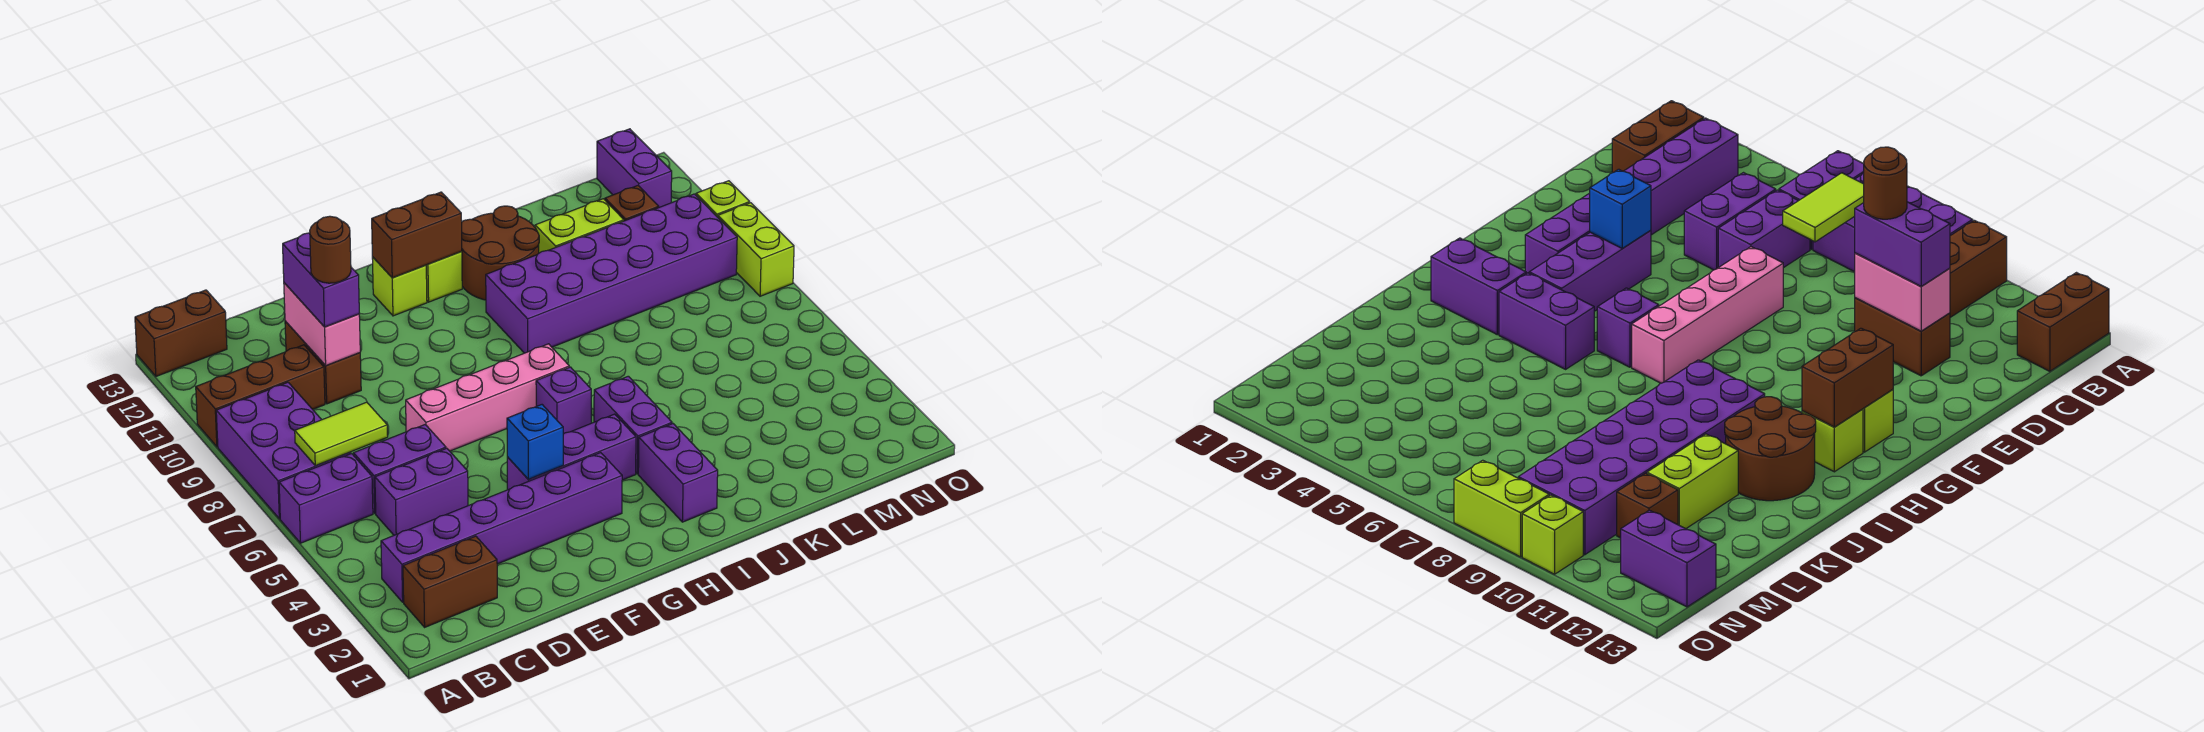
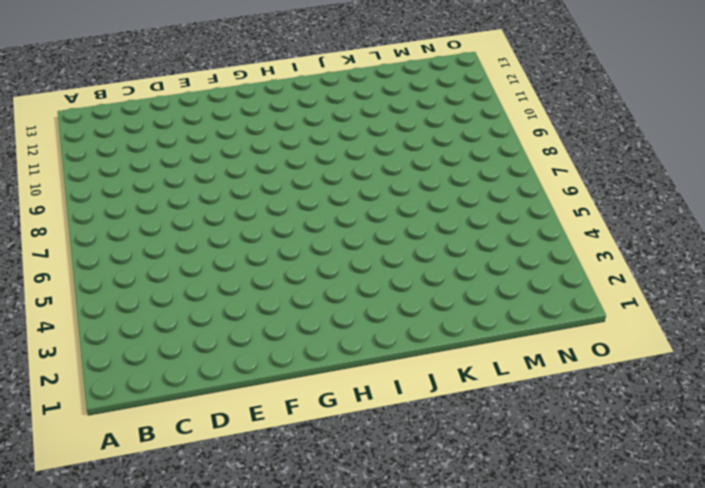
none -> purple brick A6:B6 level 1
none -> purple brick A7:B9 level 1
none -> brown brick A10:C10 level 1

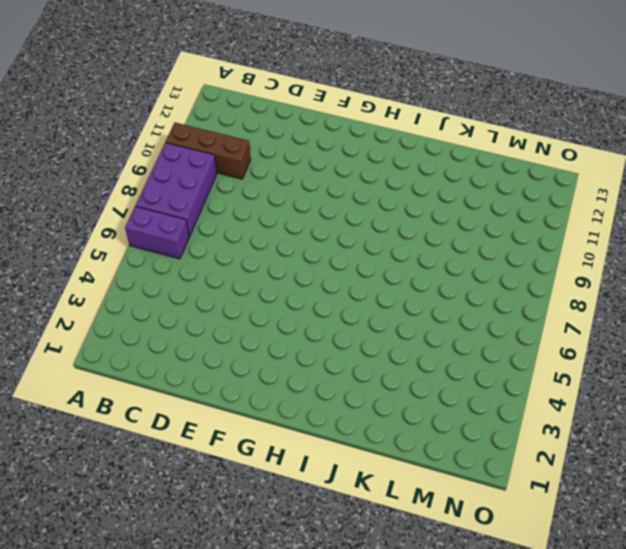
none -> brown brick A13:B13 level 1
none -> brown brick B2:C2 level 1
none -> purple brick B3:G3 level 1

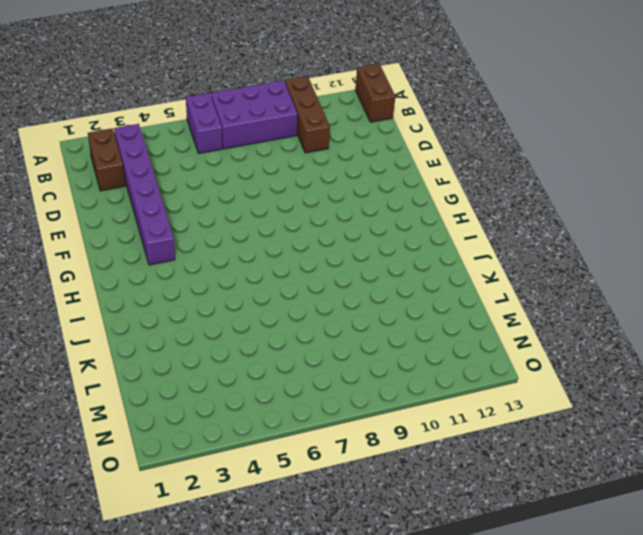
none -> purple brick C5:D5 level 1
none -> purple brick C6:D6 level 1
none -> brown brick D10:D11 level 1

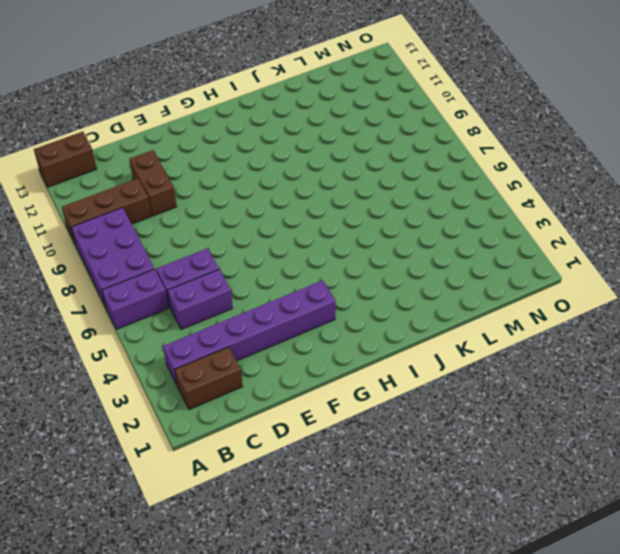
none -> pink brick E7:H7 level 1
none -> purple brick F4:H4 level 1
none -> lime brick G12 level 1

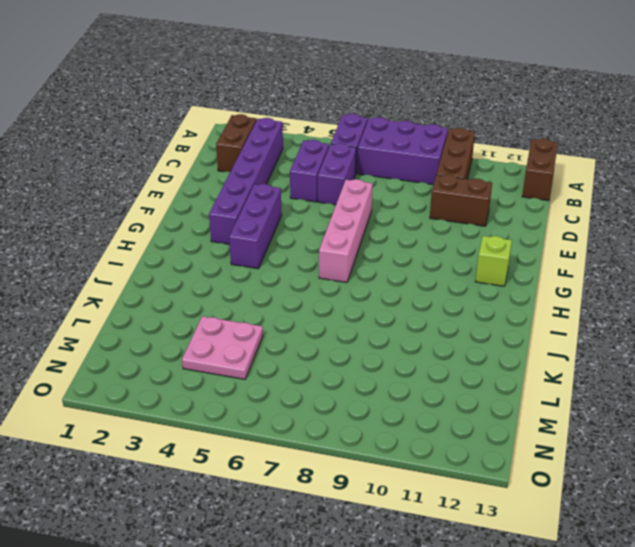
pink plate L4:M5 level 1 -> none
none -> purple brick H6 level 1
none -> lime brick H12 level 1
none -> purple brick I2:I3 level 1

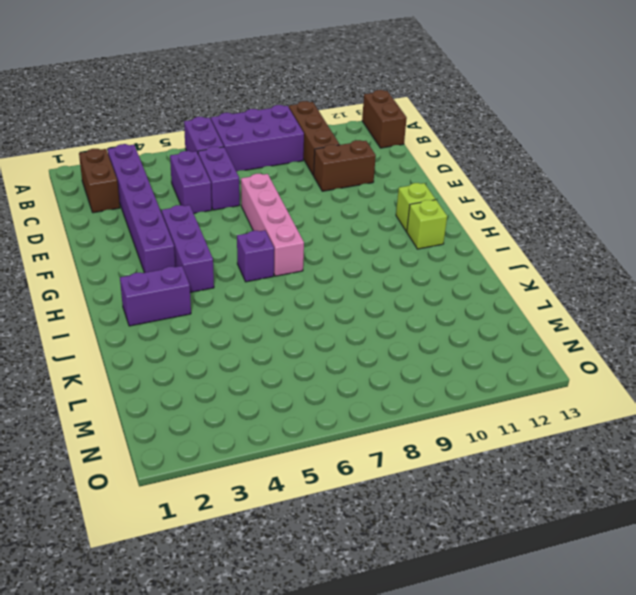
none -> purple brick I4:I5 level 1
none -> purple brick I9:N10 level 1
none -> brown round brick I11:J12 level 1

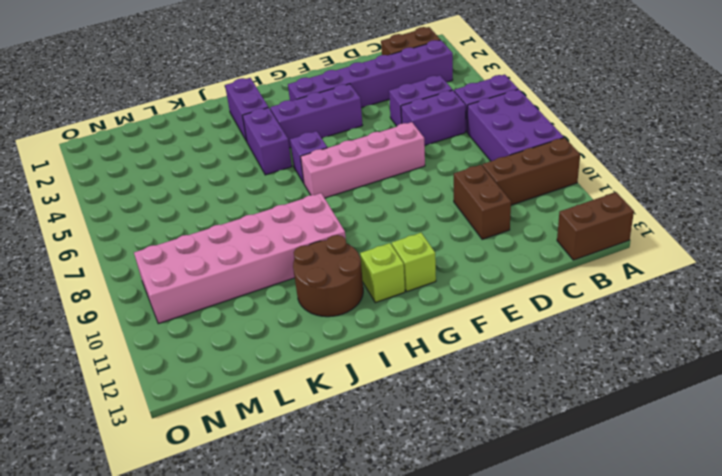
pink brick I9:N10 level 1 -> purple brick I9:N10 level 1
none -> lime brick K11:L11 level 1
none -> brown brick M11 level 1
none -> purple brick N12:N13 level 1

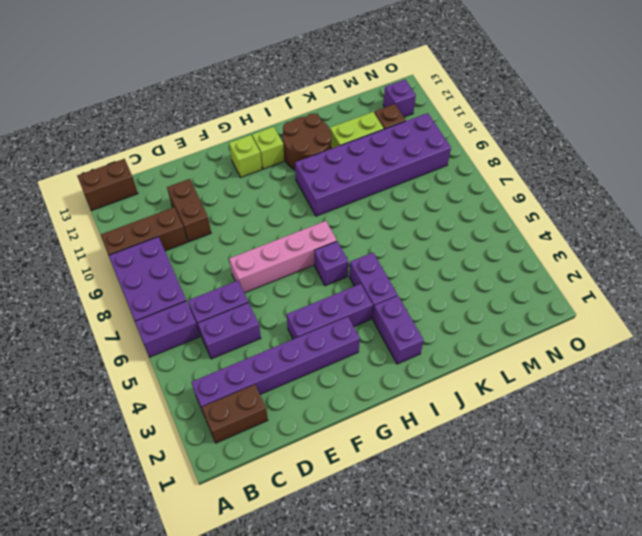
purple brick N12 level 1 -> purple brick N12:N13 level 1
none -> lime brick O8:O9 level 1
none -> lime brick O10 level 1
none -> lime tile B7:C7 level 2

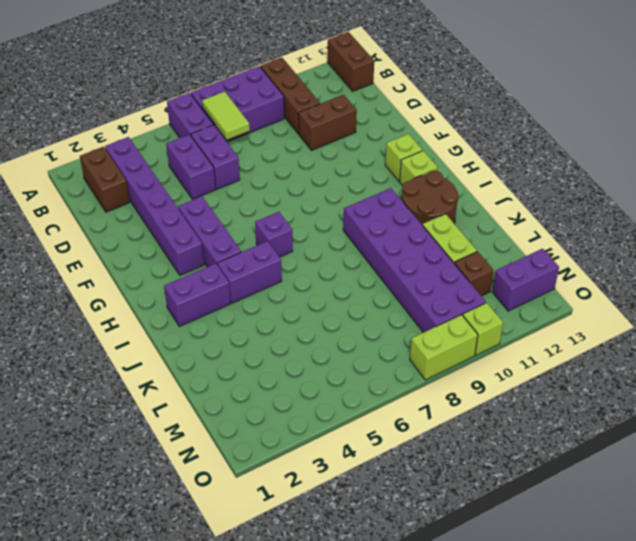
none -> pink brick E7:H7 level 1
none -> pink brick D10:D11 level 2
none -> blue brick F4 level 2

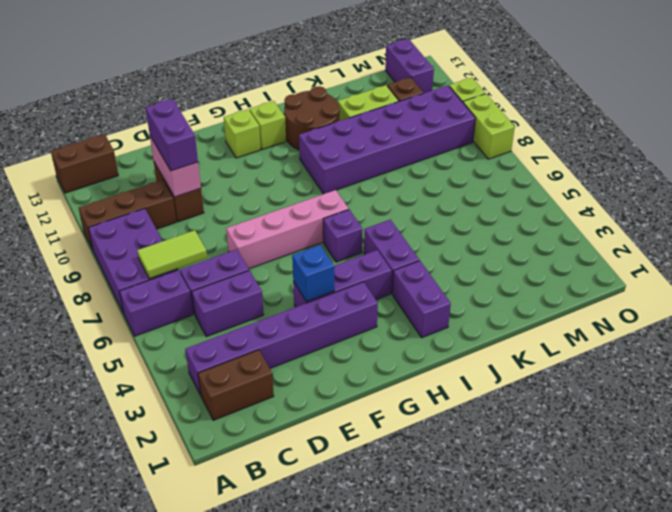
none -> brown brick G12:H12 level 2
none -> brown round brick D10 level 4

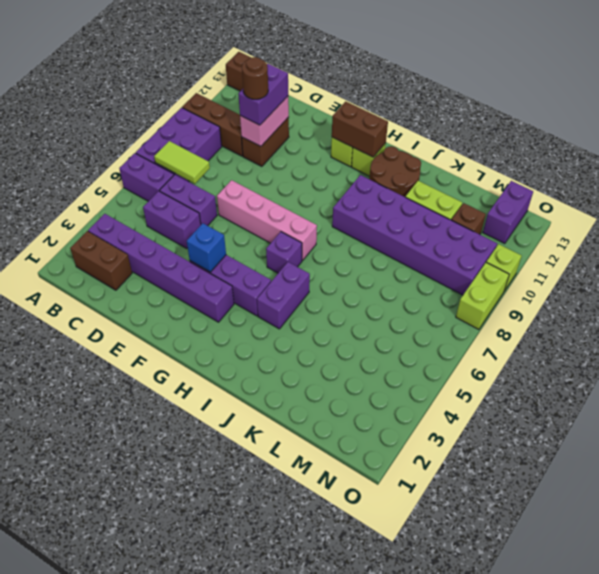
none -> purple brick I2:I3 level 1

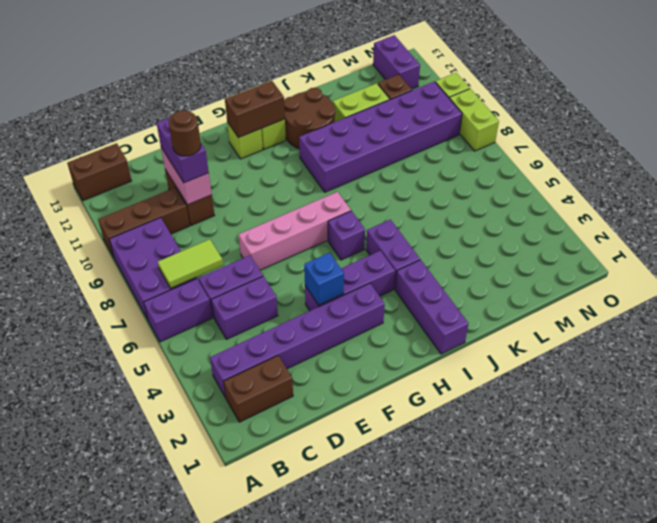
purple brick I1:I3 level 1 -> purple brick I2:I3 level 1

